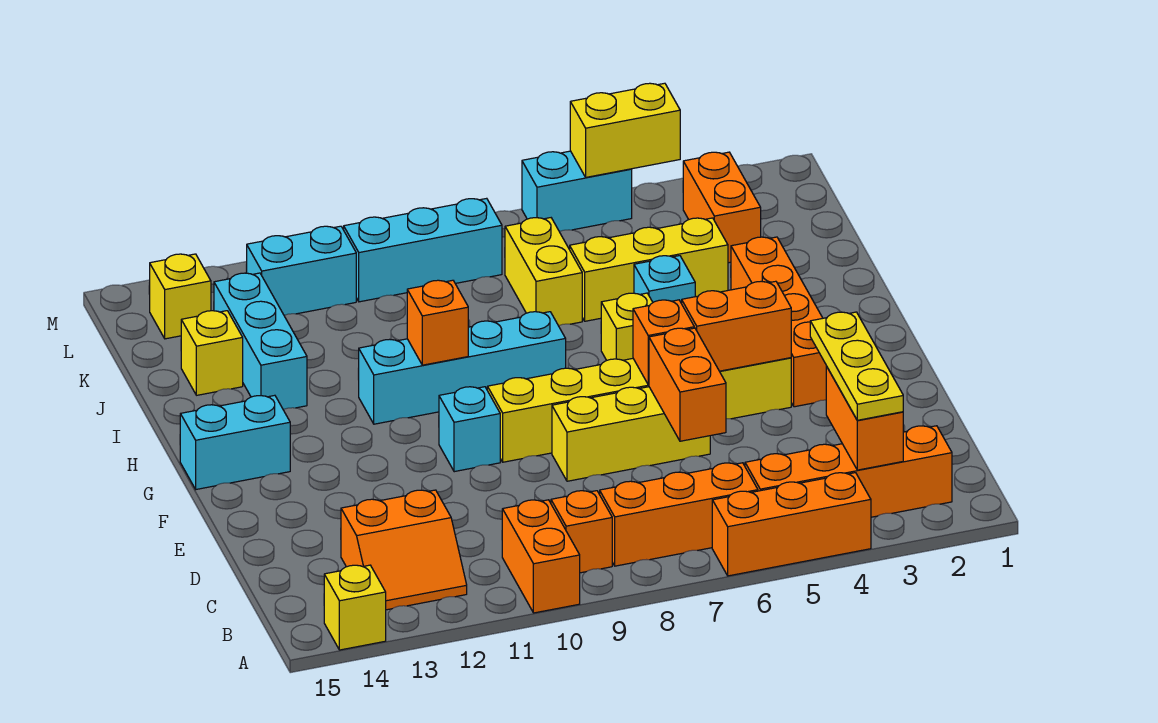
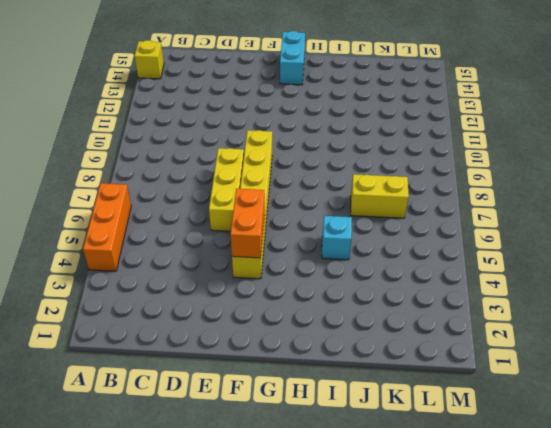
none -> orange brick A10:B10 level 1
none -> orange brick B2:B5 level 1
none -> orange brick B6:B8 level 1
none -> orange brick B9 level 1

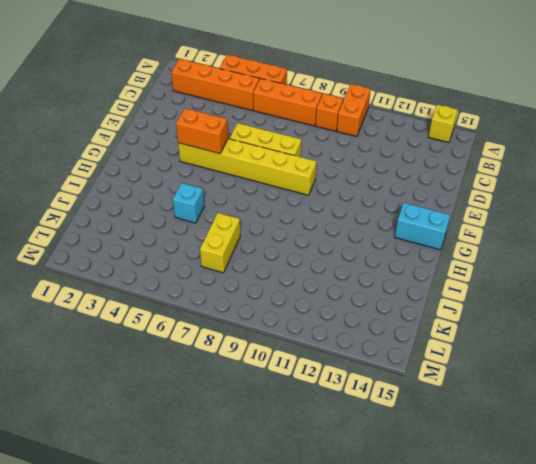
none -> orange slope B12:C13 level 1 top C
none -> orange brick F3:I3 level 1
none -> cyan brick F10 level 1
none -> yellow brick H6 level 1

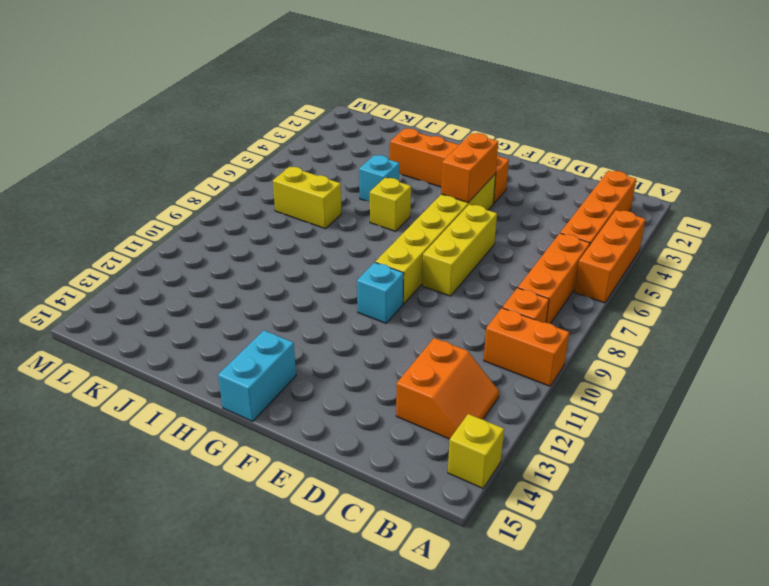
none -> cyan brick H8:H11 level 1
none -> cyan brick I13:K13 level 1
none -> yellow brick J4:J6 level 1
none -> yellow brick J14 level 1

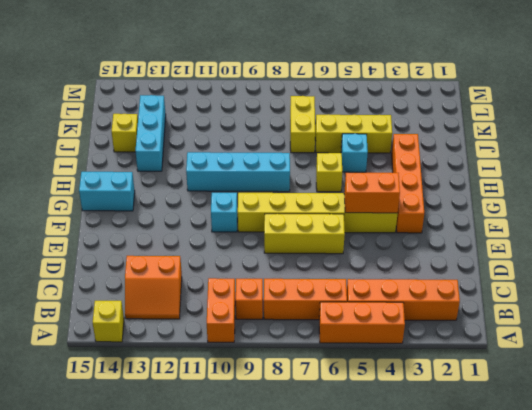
none -> orange brick K3:L3 level 1
none -> cyan brick L8:L10 level 1
none -> cyan brick L11:L12 level 1
none -> yellow brick L14 level 1

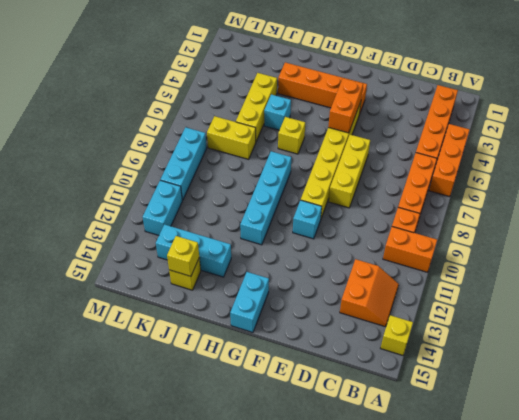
yellow brick J14 level 2 -> yellow brick L14 level 1
none -> orange brick K3:L3 level 1
none -> cyan brick M5:M6 level 1
none -> orange brick B3:C3 level 2
none -> orange brick D6:E6 level 2

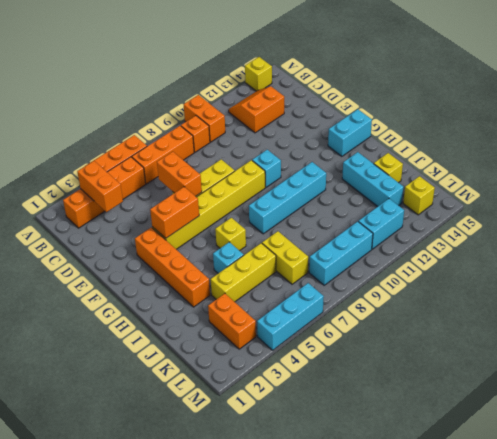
cyan brick M4:M6 level 1 -> cyan brick M5:M6 level 1
none -> orange brick F6 level 2
none -> orange brick H10 level 2
none -> yellow brick M4:M5 level 2
none -> yellow plate B3:D3 level 3

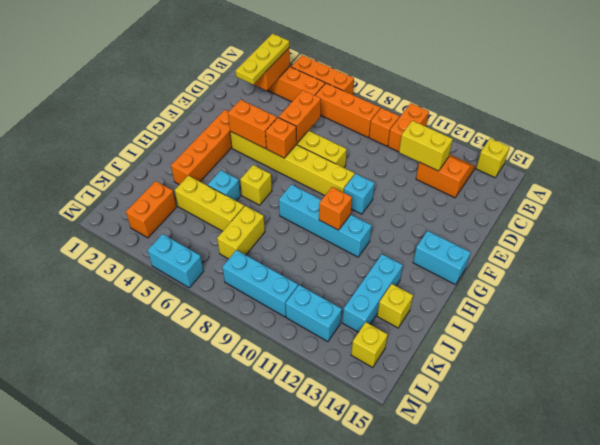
yellow brick C11:C12 level 2 -> yellow brick M4:M5 level 2

